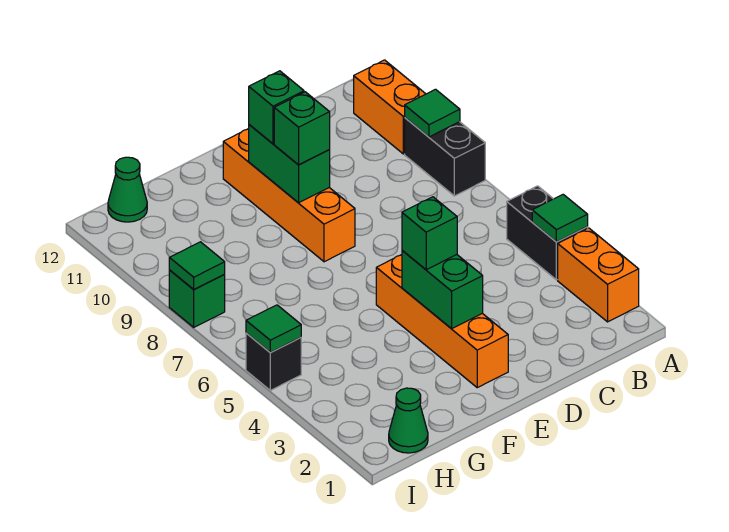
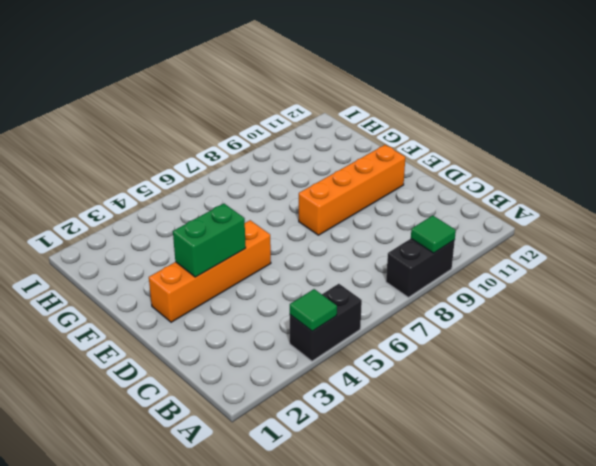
none -> orange brick A2:A3 level 1
none -> orange brick A10:A11 level 1
none -> green cone H1 level 1

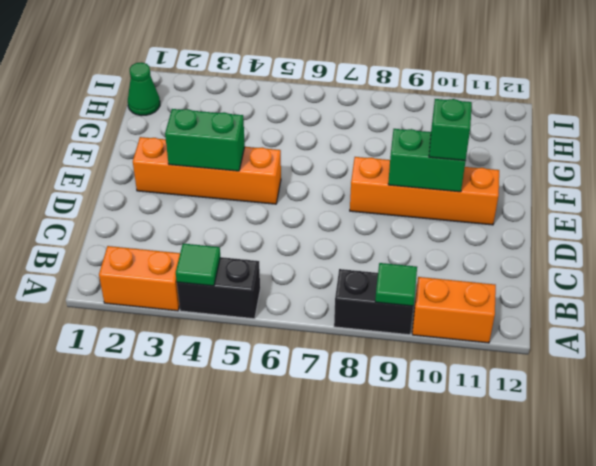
none -> green cone H12 level 1
none -> black brick I5 level 1
none -> green brick I8 level 1

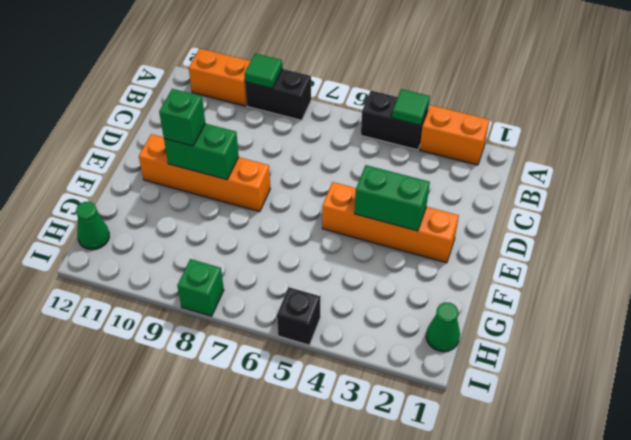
none -> green tile I5 level 2
none -> green tile I8 level 2
none -> green brick E4 level 3

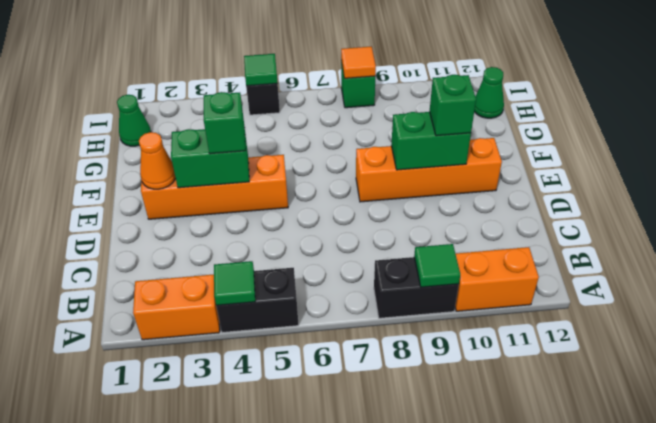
orange cone E2 level 2 -> none
orange tile I8 level 2 -> green tile I8 level 2
none -> green brick E9 level 3

